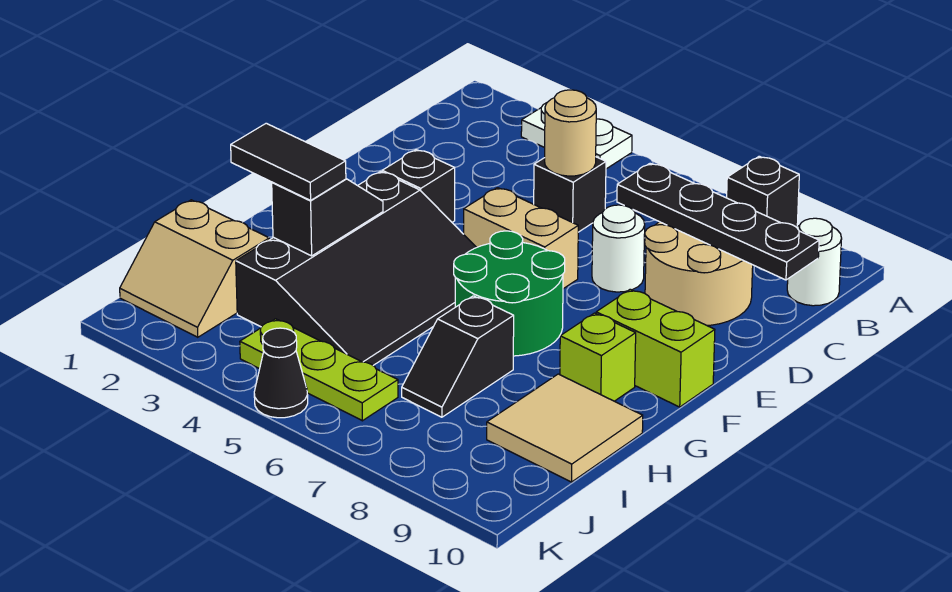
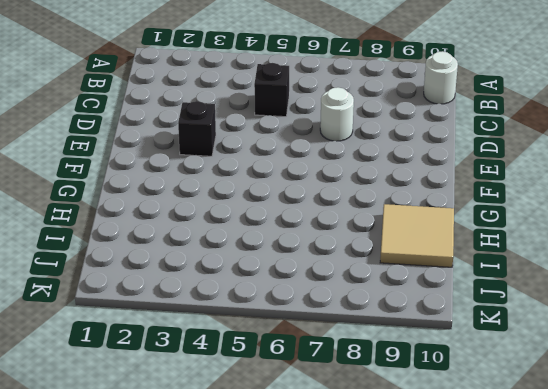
none -> white plate A3:A4 level 1
none -> black brick A8 level 1
none -> tan round brick C8:D9 level 1

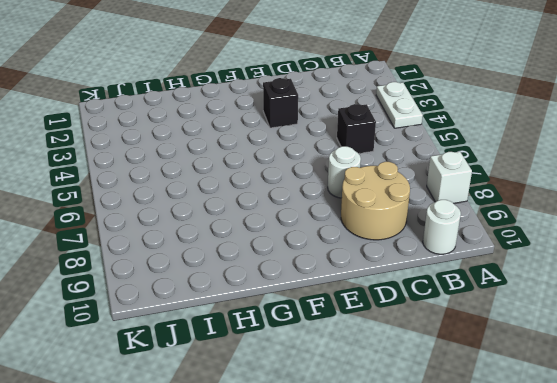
white brick A8 level 1 -> black brick A8 level 1
none -> tan brick E5:E6 level 1
none -> black slope F3:I5 level 1 top 3
none -> green round brick F6:G7 level 1

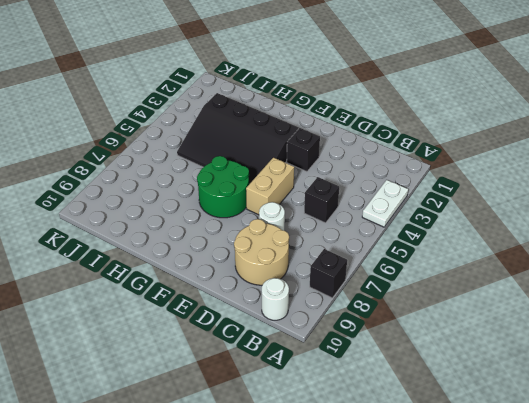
none -> lime brick F9:F10 level 1
none -> lime brick G9 level 1
none -> black slope H7:I7 level 1 top H

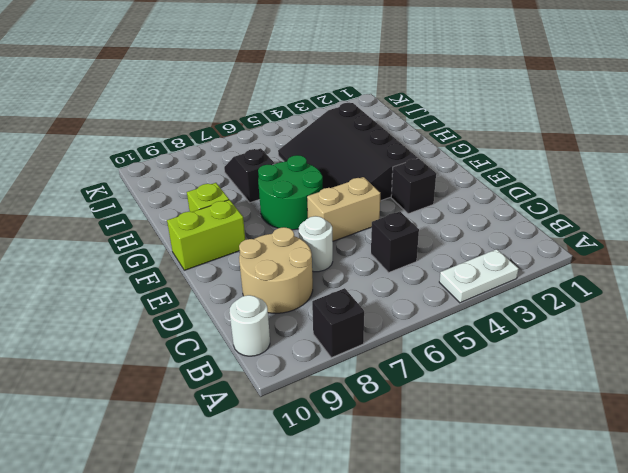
none -> tan tile H9:I10 level 1
none -> tan slope I1:J2 level 1 top I
none -> lime plate J4:J6 level 1

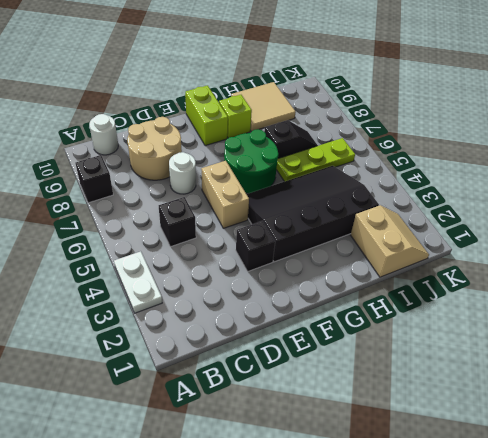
lime plate H6:J6 level 1 -> lime plate J4:J6 level 1
none -> black cone K5 level 1
none -> tan round brick C5 level 2
none -> black plate C7:C10 level 2

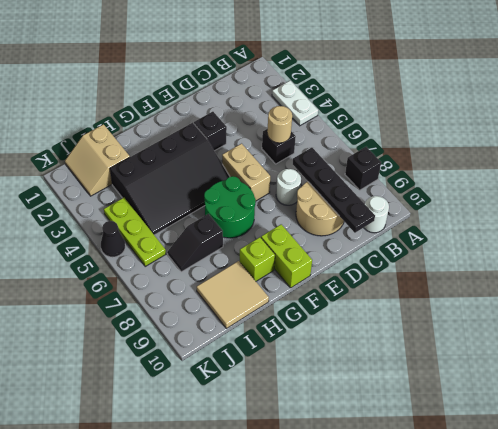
none -> black slope G3:H3 level 2 top H
none -> black tile H2:H3 level 3

